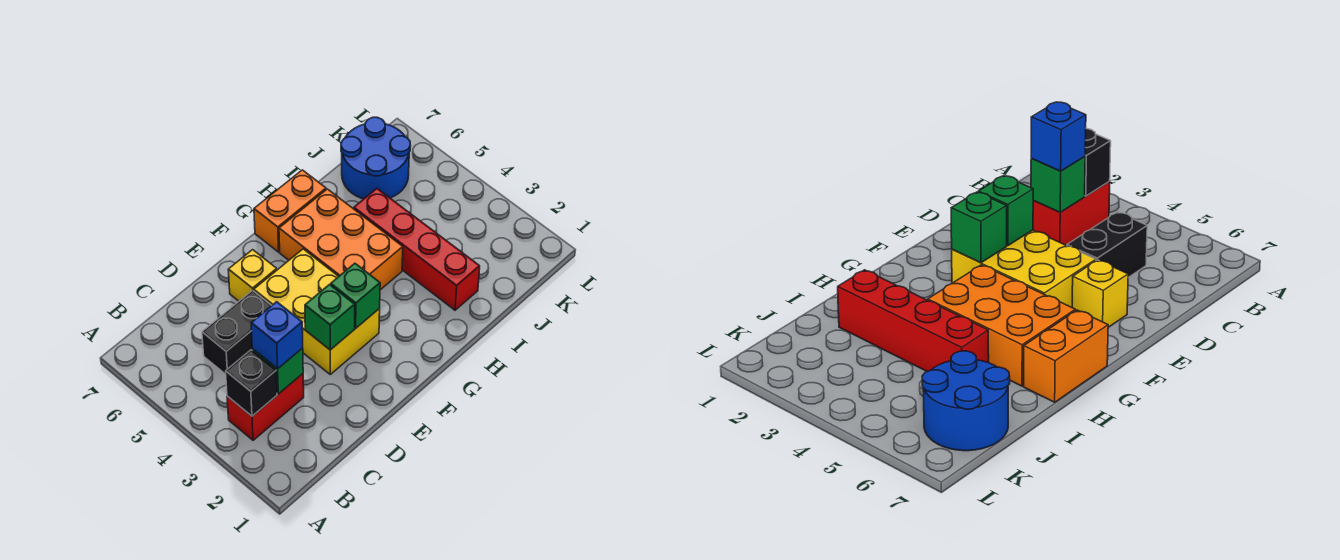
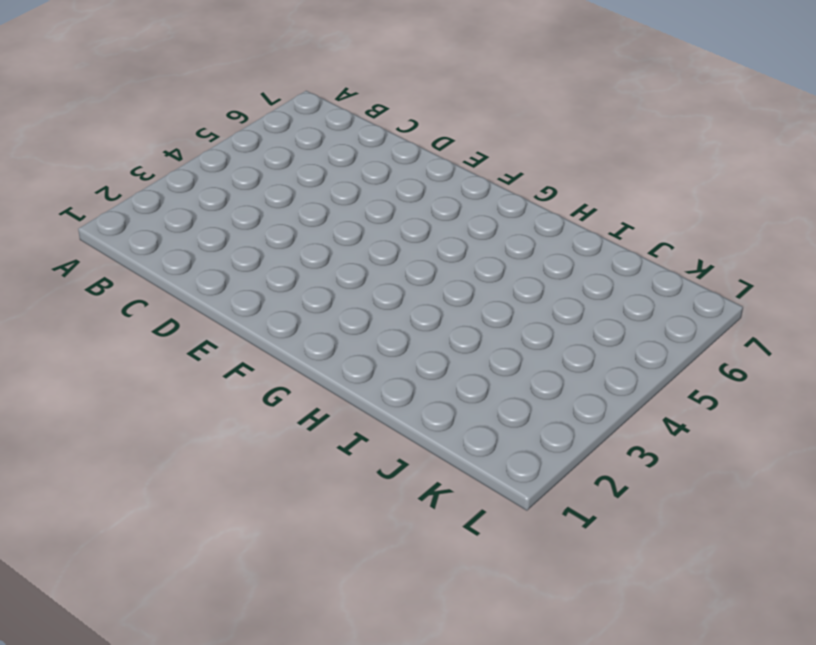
none -> red brick B3:C3 level 1
none -> black brick C5:D5 level 1
none -> yellow brick E3:F5 level 1

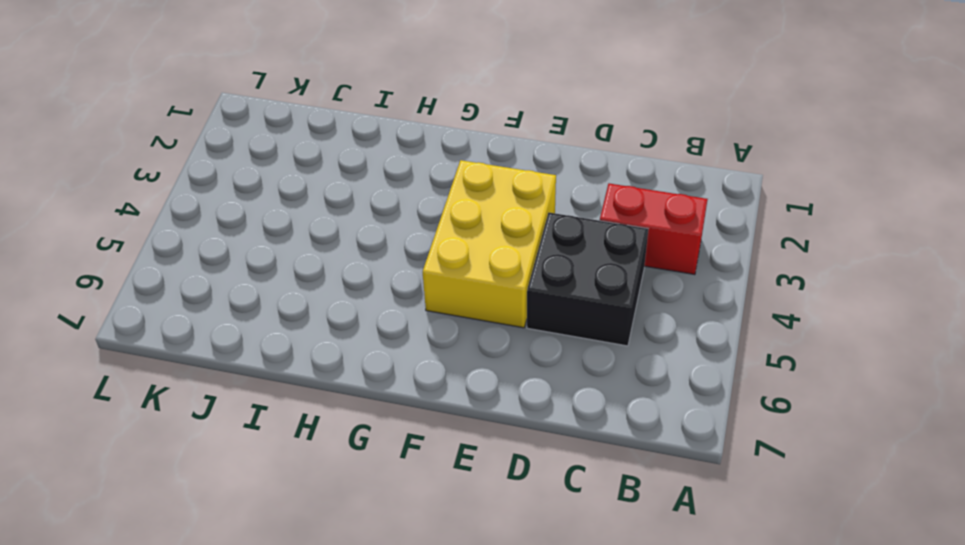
black brick C4:D5 level 1 -> black brick C5:D5 level 1
none -> yellow brick E6 level 1
none -> orange brick G4:H6 level 1
none -> orange brick G7:H7 level 1

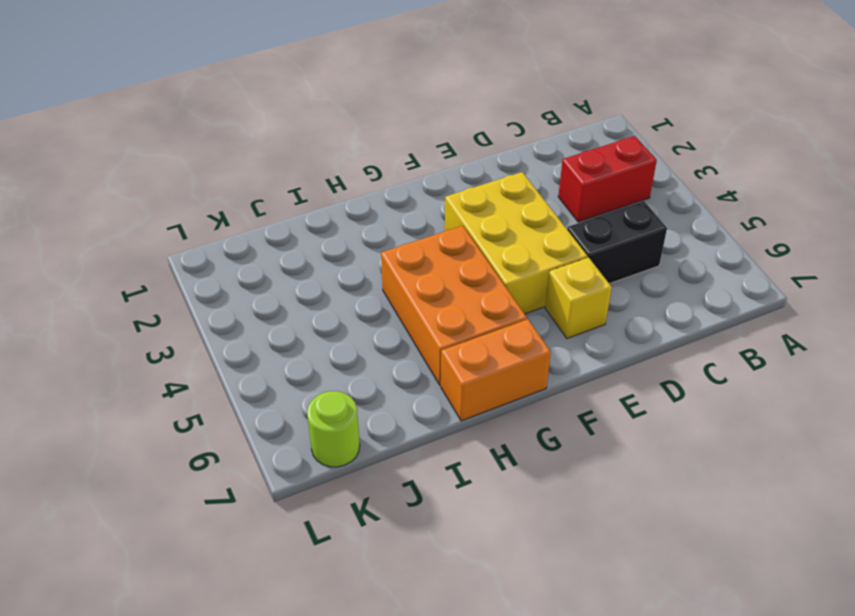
lime round brick K7 level 1 -> blue round brick J6:K7 level 1
none -> red brick I2:I5 level 1
none -> black brick B3 level 2
none -> green brick C3 level 2

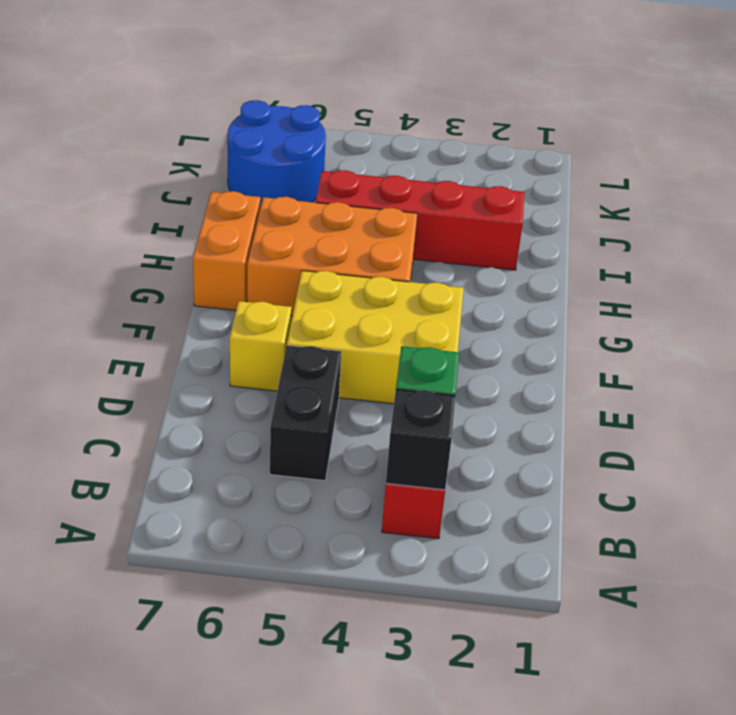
none -> green brick E3 level 2
none -> green brick F3 level 2
none -> blue brick C3 level 3

